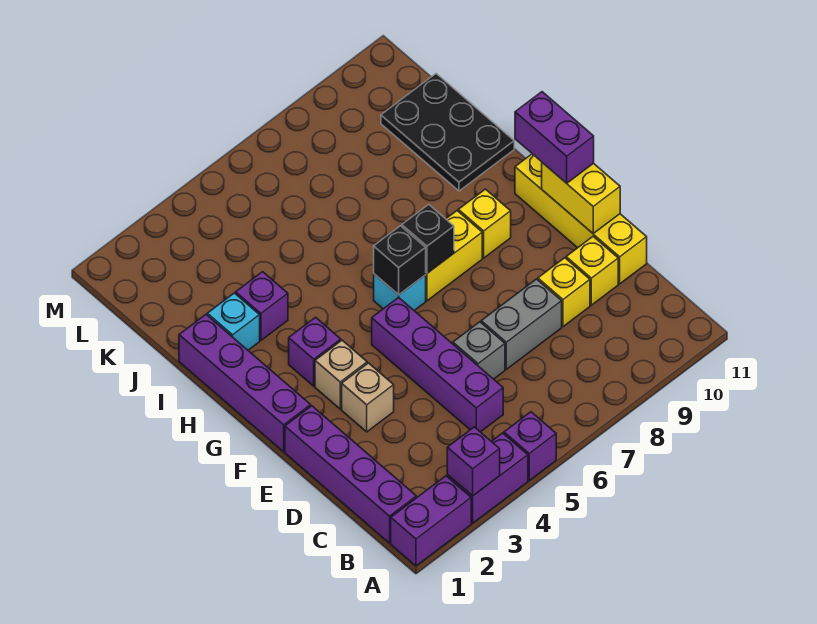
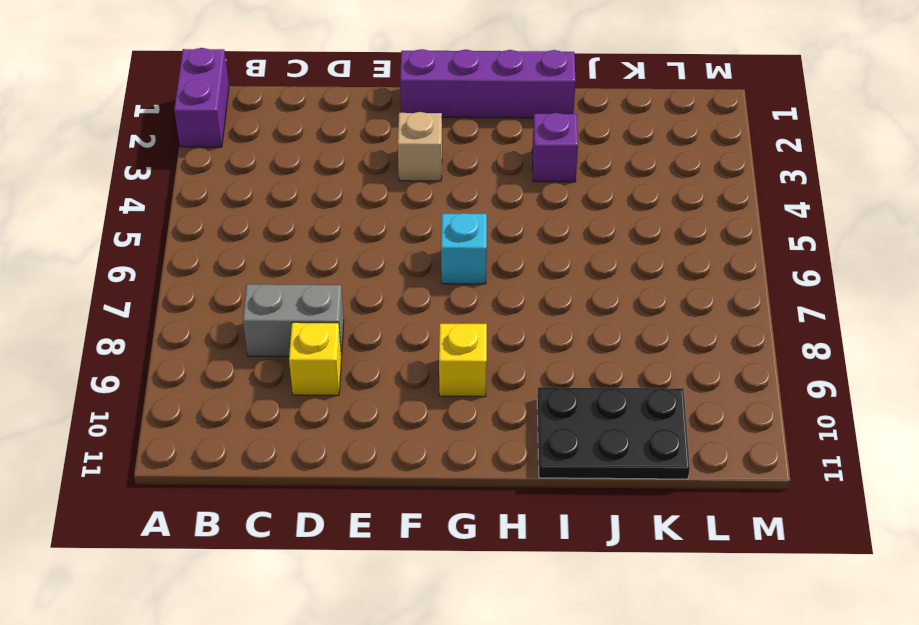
grey brick C8:D8 level 1 -> grey brick D7:D8 level 1
none -> purple brick A3:A4 level 1
none -> purple brick A5 level 1
none -> purple brick B1:E1 level 1

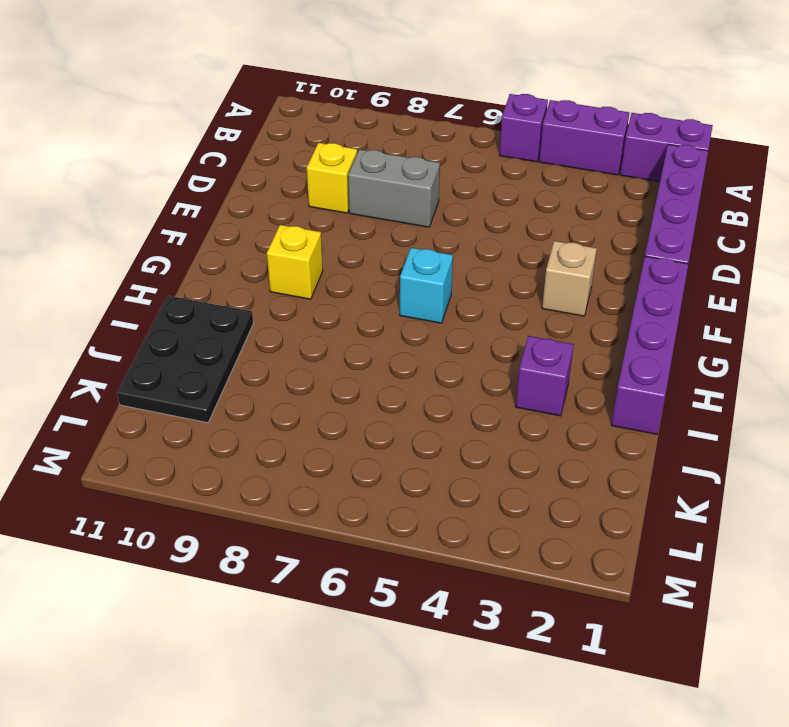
none -> purple brick C5:F5 level 1
none -> grey brick D6 level 1
none -> yellow brick D10 level 1

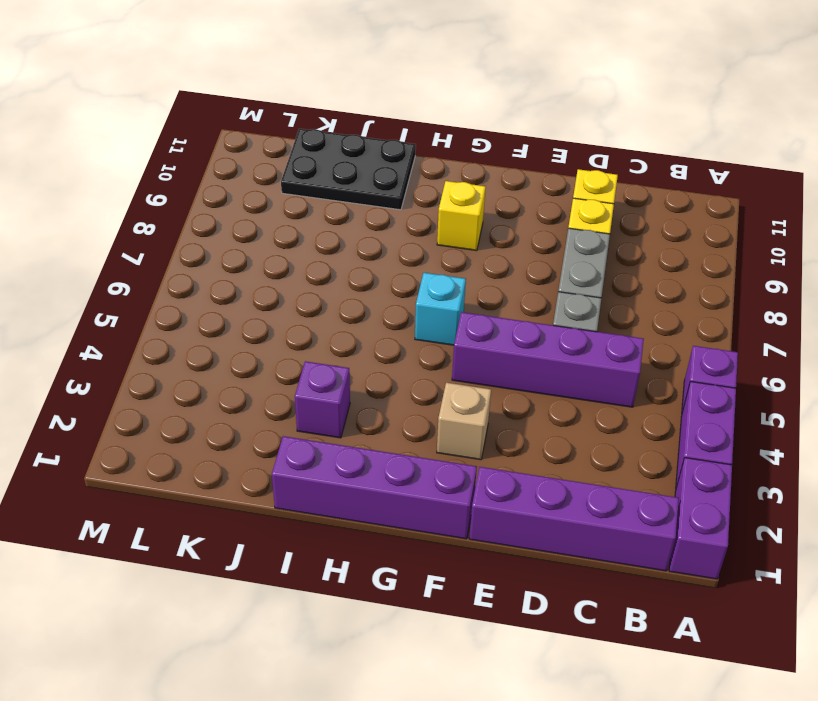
none -> yellow brick D11:G11 level 1
none -> tan brick E3 level 1
none -> purple brick G3 level 1

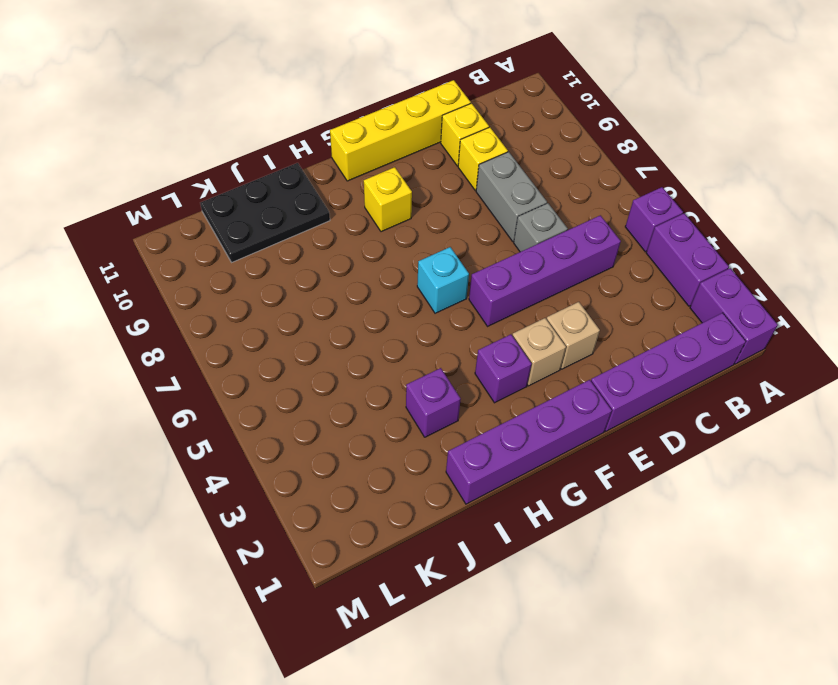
none -> yellow brick G7:G8 level 1
none -> cyan brick I2 level 1
none -> purple brick A3 level 2

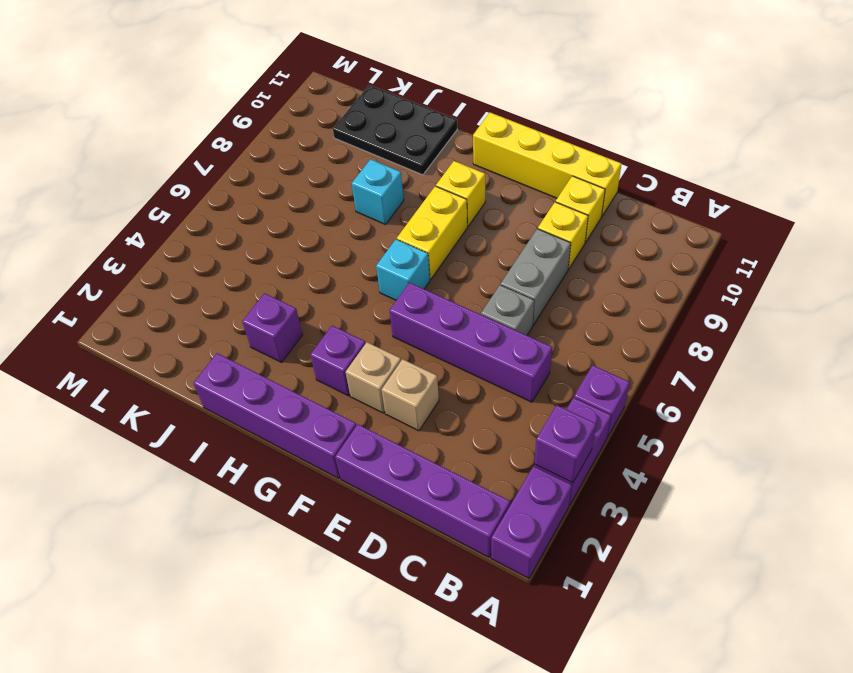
cyan brick I8 level 1 -> cyan brick I2 level 1
none -> yellow brick E11:F11 level 2
none -> black brick G6 level 2
none -> black brick G7 level 2

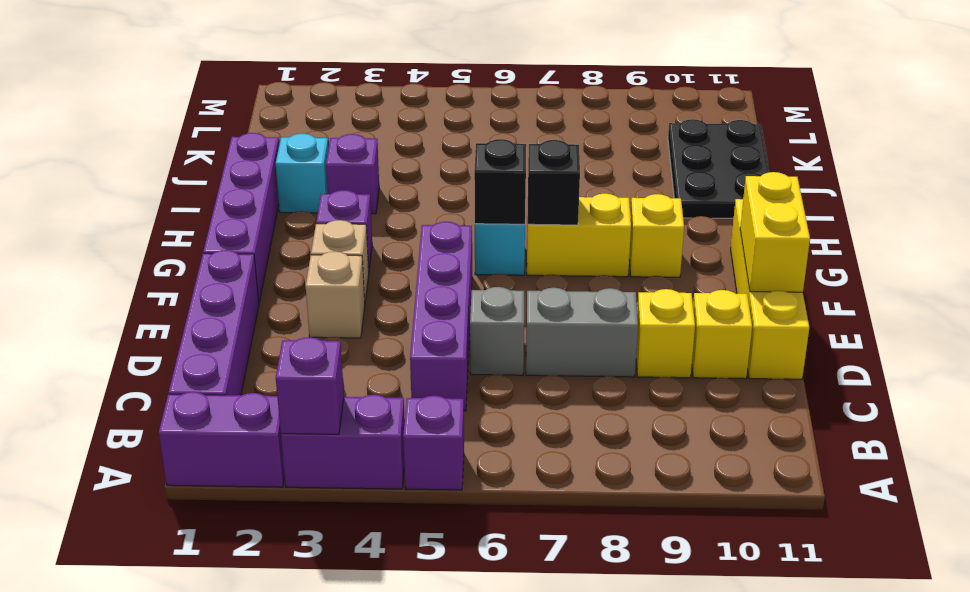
none -> purple brick F11:G11 level 3

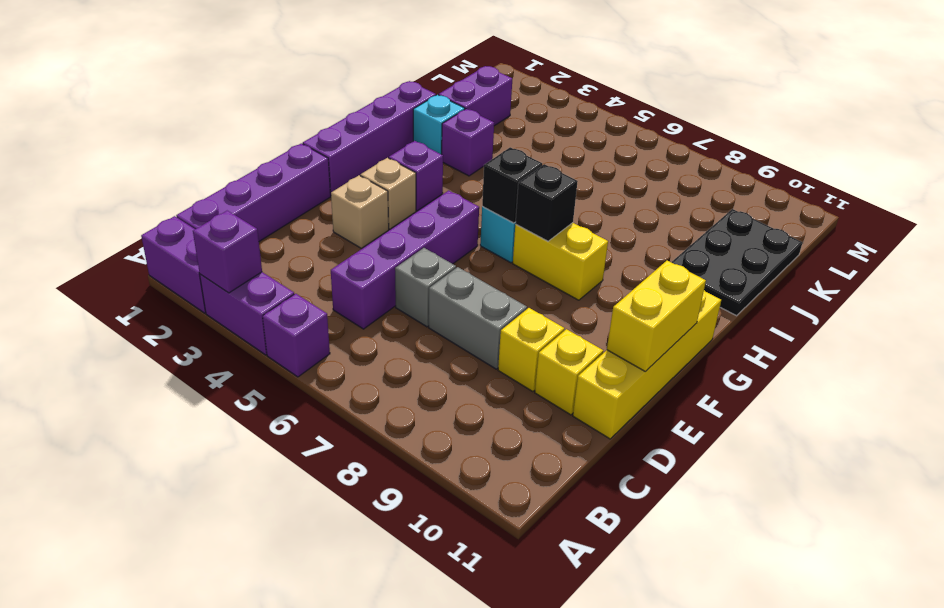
purple brick J2:K2 level 1 -> purple brick F11:G11 level 3
none -> yellow brick G9 level 1

